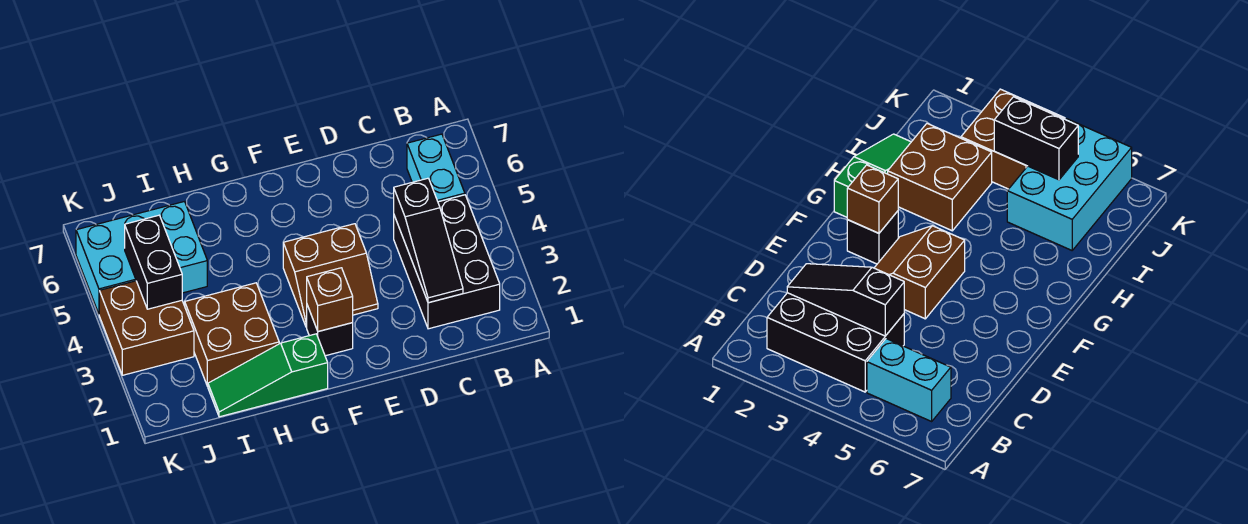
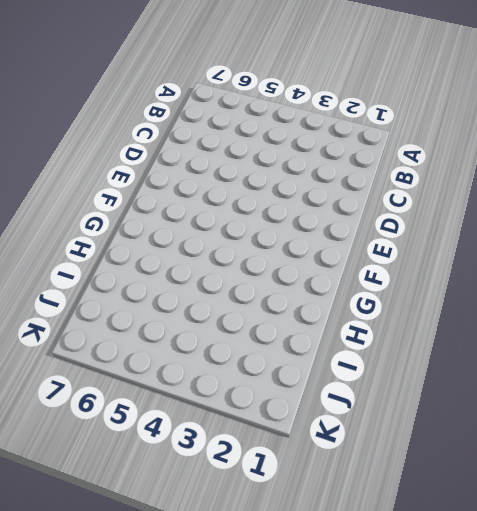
none -> black brick B2:C4 level 1
none -> cyan brick B5:B6 level 1

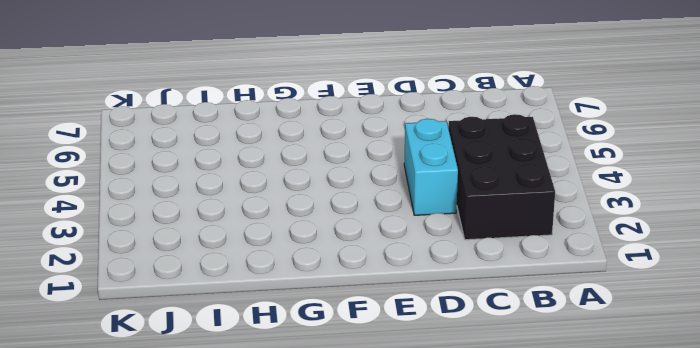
cyan brick D3:D4 level 1 -> cyan brick B5:B6 level 1
none -> brown slope E3:F4 level 1 top 4
none -> black brick F2 level 1

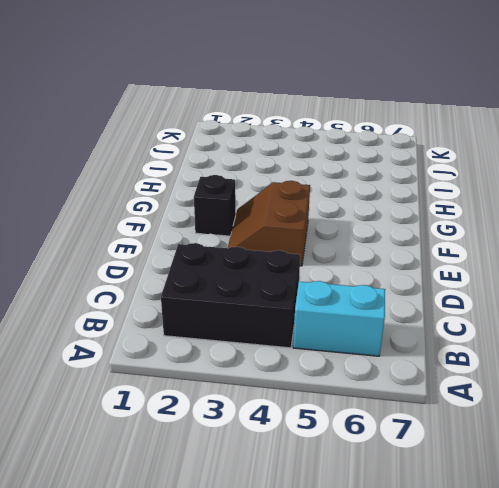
none -> green slope G1:I1 level 1 top G
none -> brown brick H2:I3 level 1

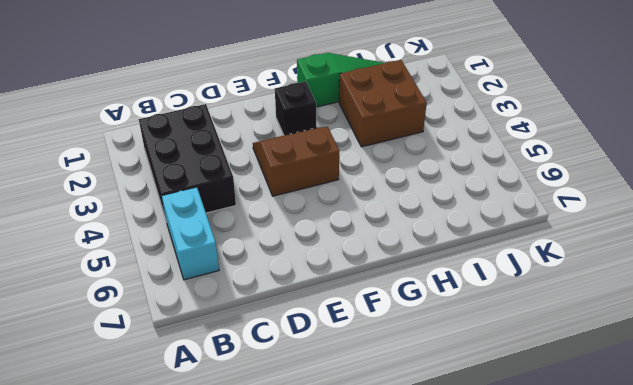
none -> cyan brick I5:K6 level 1
none -> brown brick J3:K4 level 1

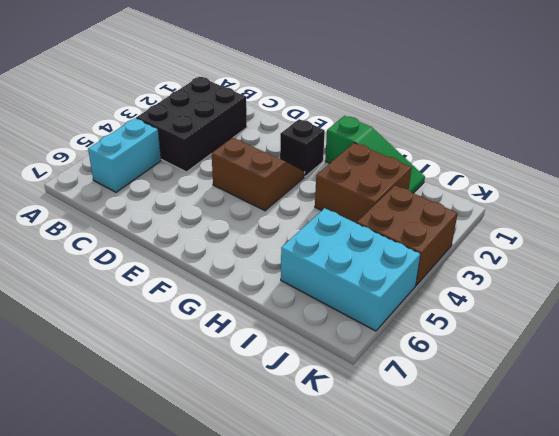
none -> black slope C2:C4 level 2 top 4
none -> brown brick F2 level 2

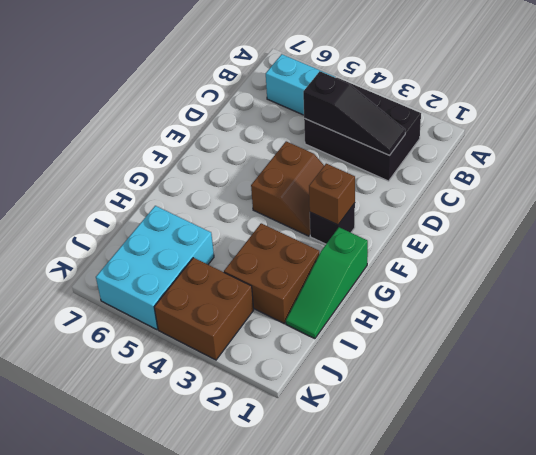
none -> black brick J4:J5 level 2

